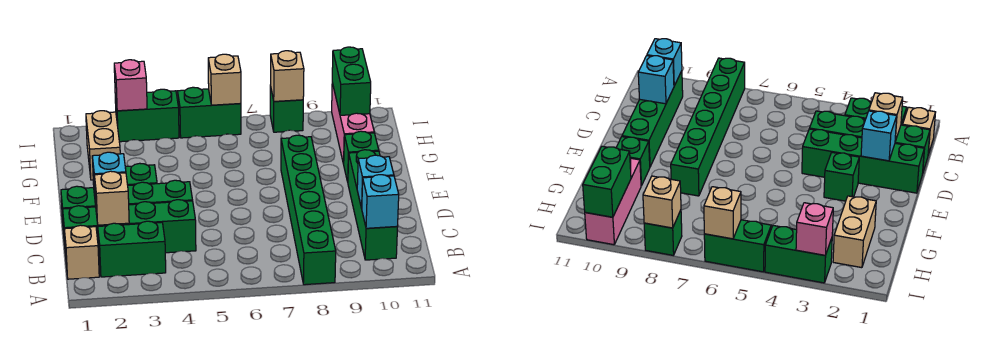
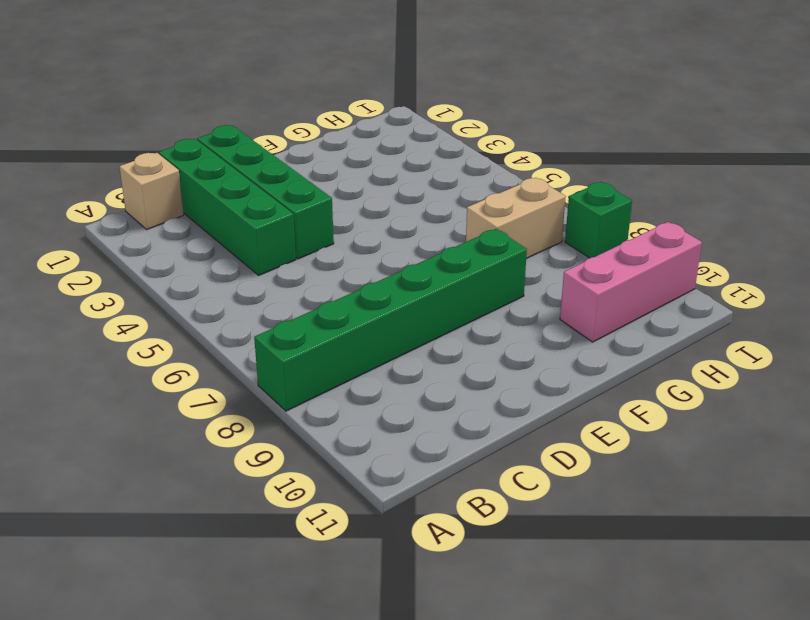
tan brick G7:H7 level 1 -> tan brick G2:H2 level 1
none -> green brick B2:B3 level 1
none -> green brick B10:E10 level 1
none -> green brick E3 level 1

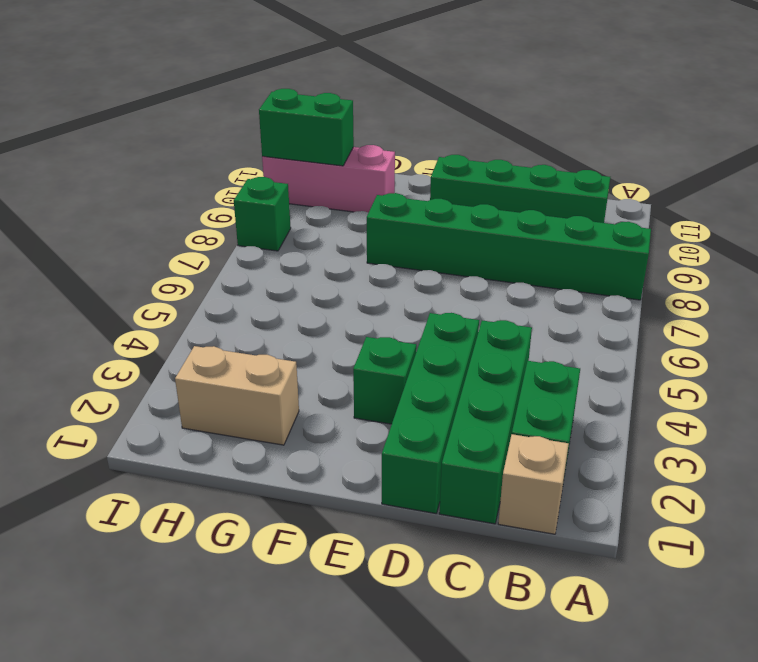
none -> green brick F10 level 1
none -> green brick I3:I4 level 1
none -> green brick I5:I6 level 1

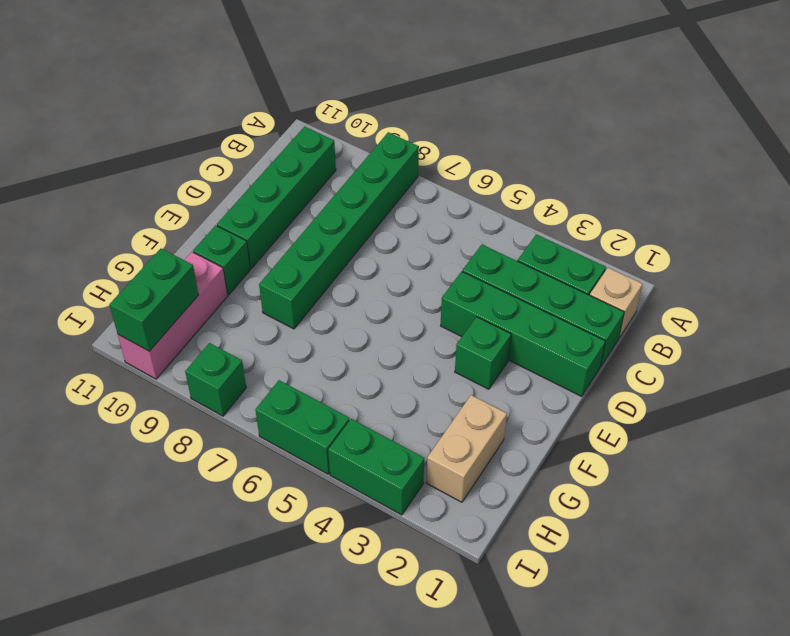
none -> cyan brick B10 level 2
none -> tan brick C2 level 2
none -> cyan brick C10 level 2

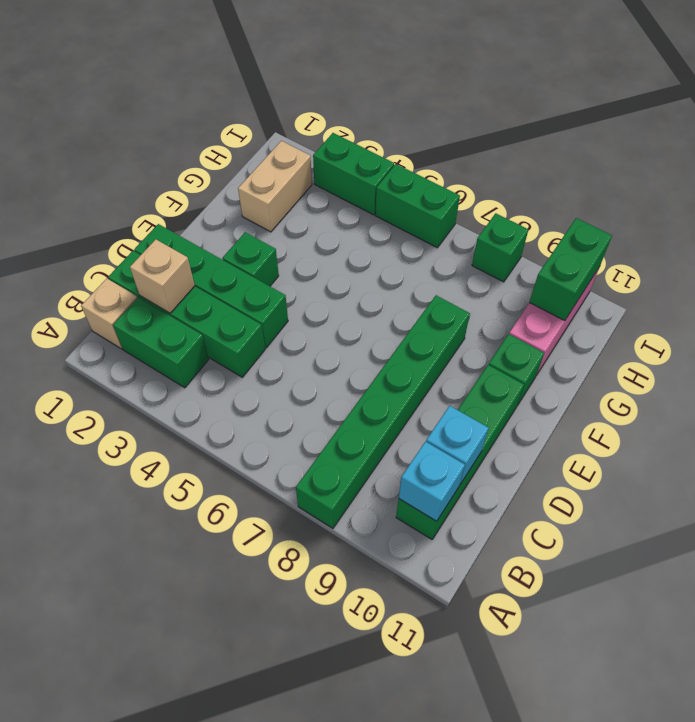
none -> cyan brick D2 level 2
none -> pink brick I3 level 2
none -> tan brick I6 level 2

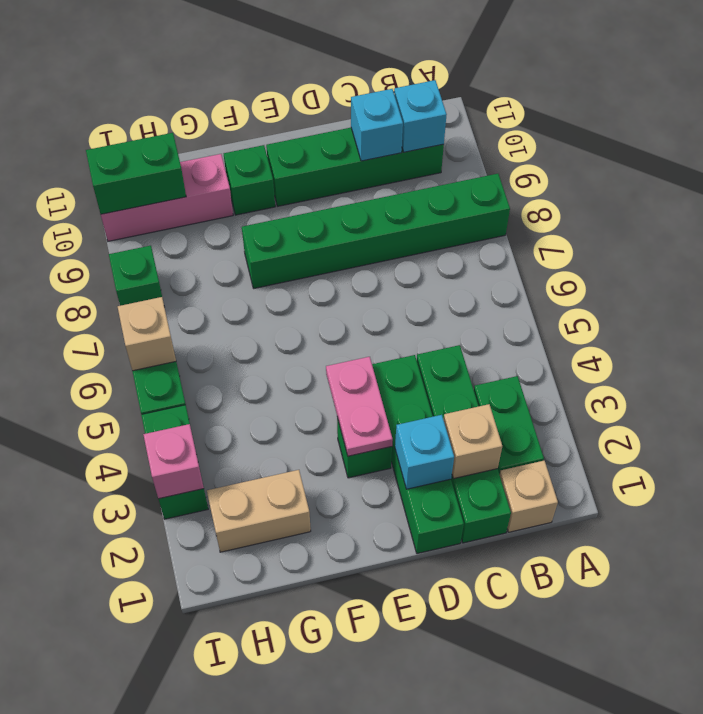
pink plate E3:E4 level 2 -> none
none -> tan brick I8 level 2

